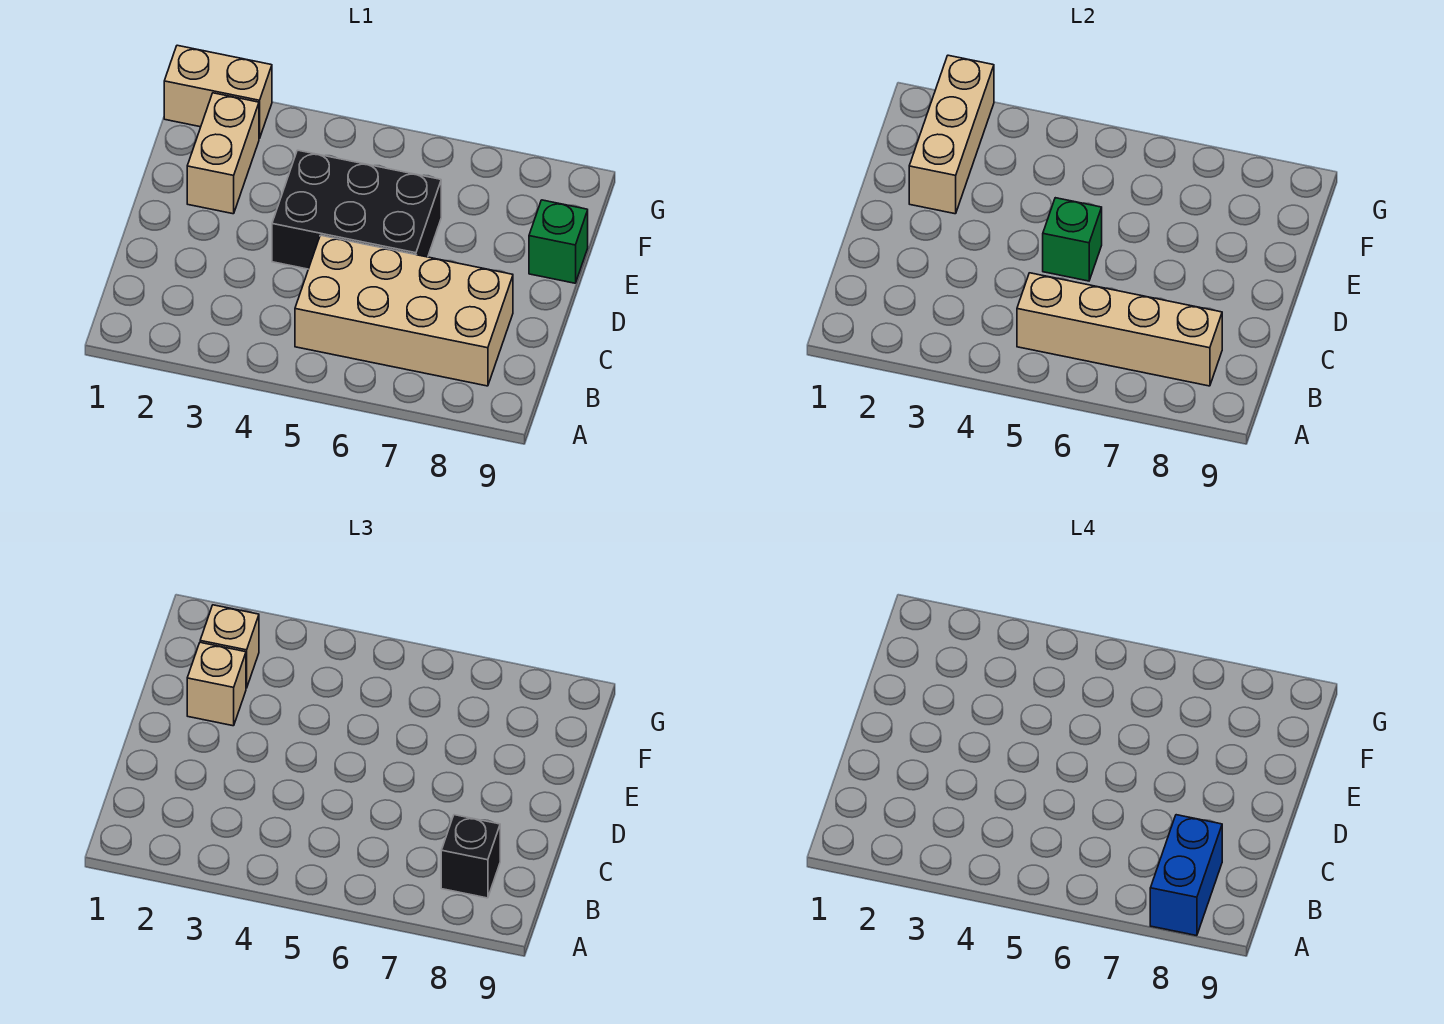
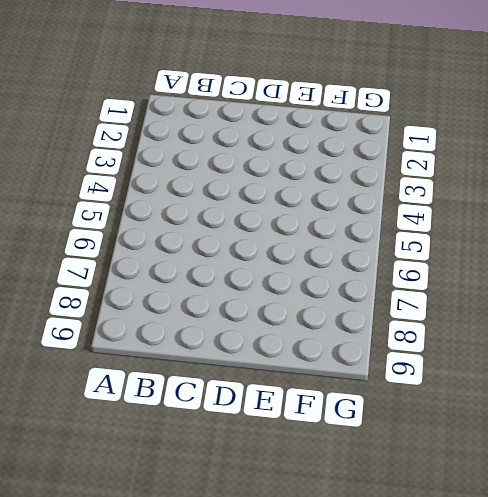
none -> tan brick B5:C8 level 1
none -> black brick D4:E6 level 1
none -> tan brick E2:F2 level 1

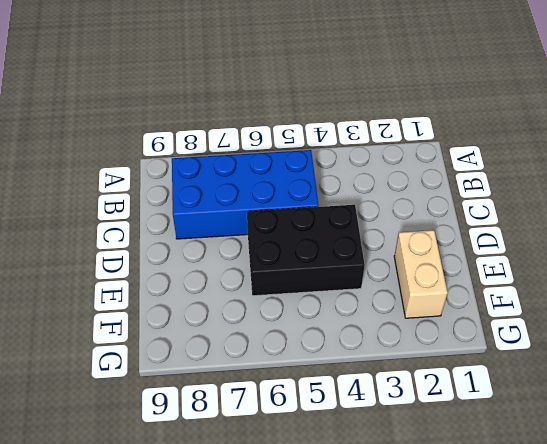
blue brick B5:C8 level 1 -> tan brick B5:C8 level 1
none -> green brick E9 level 1
none -> tan brick G1:G2 level 1
none -> tan brick B5:B8 level 2

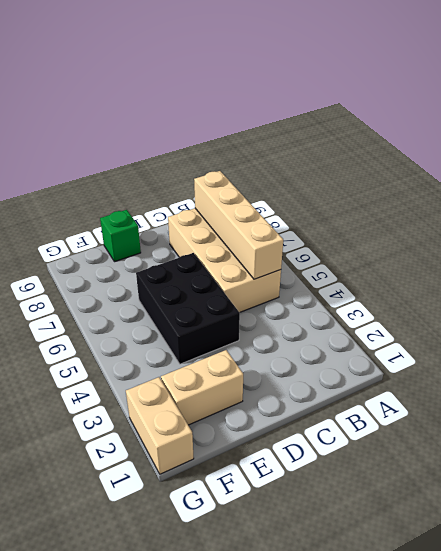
none -> green brick D5 level 2
none -> tan brick E2:G2 level 2
none -> black brick B8 level 3

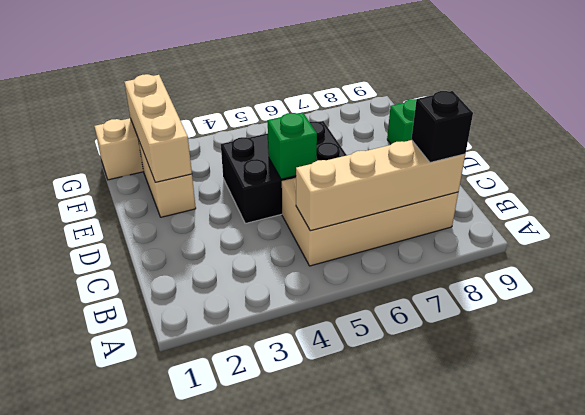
none -> tan brick E2 level 3
none -> tan brick F2 level 3
none -> blue brick A8:B8 level 4

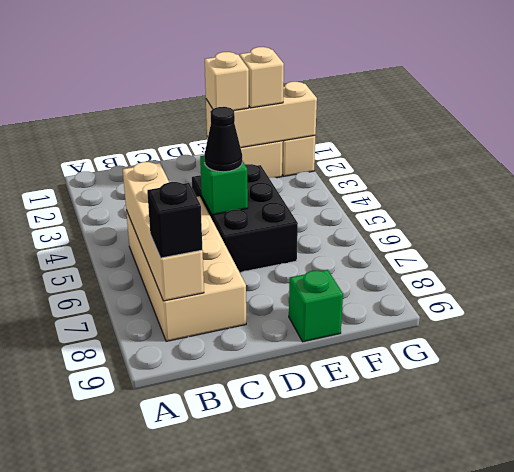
black cone D5 level 3 -> none
none -> blue brick A8:B8 level 4

